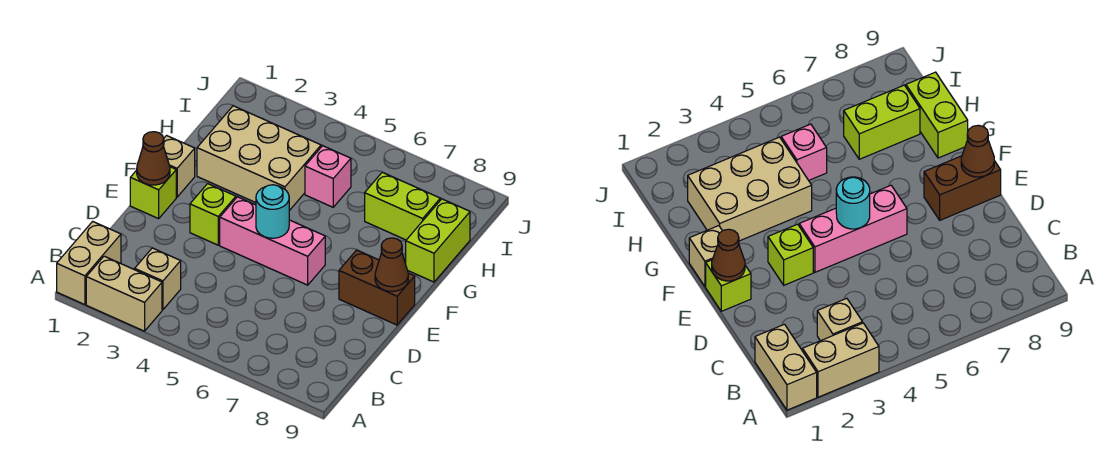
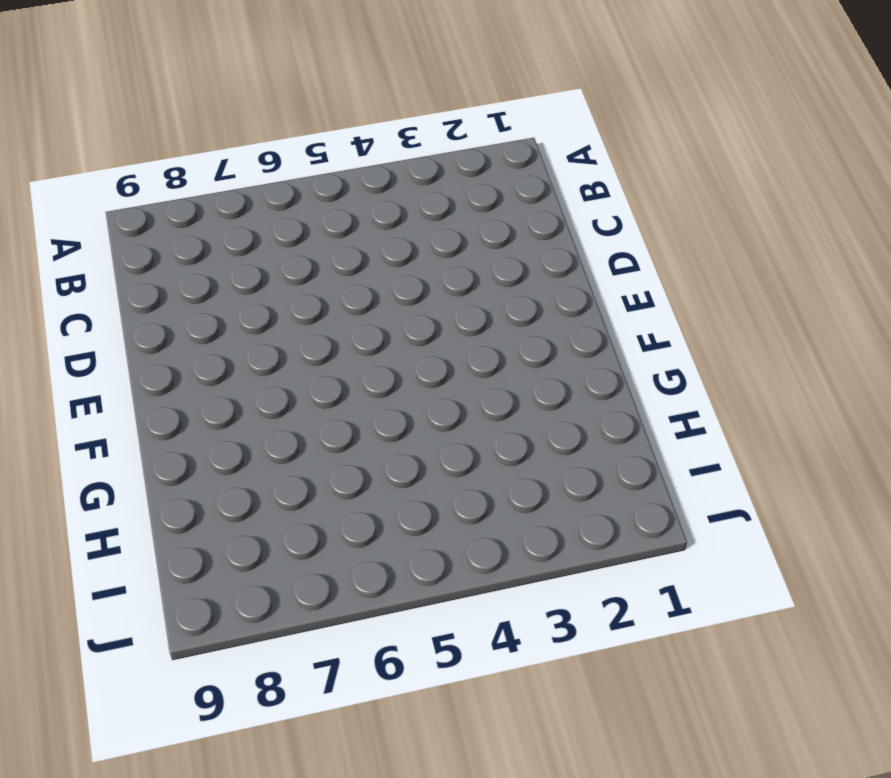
none -> tan brick A1:B1 level 1
none -> tan brick A2:A3 level 1
none -> tan brick B3 level 1

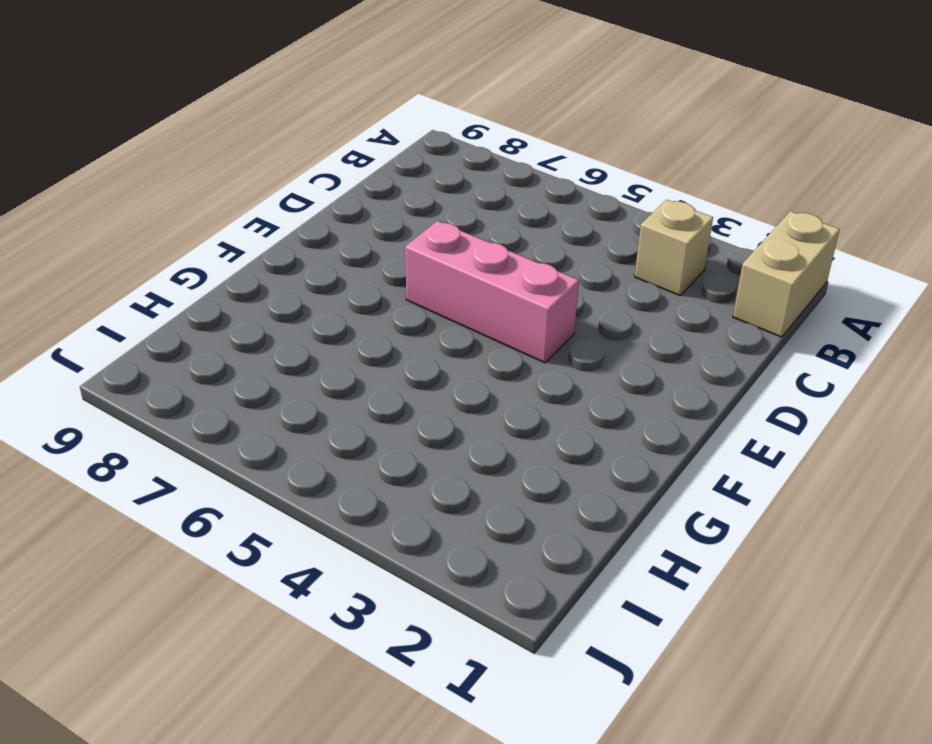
none -> tan brick A2:A3 level 1
none -> lime brick E1 level 1
none -> lime brick E3 level 1

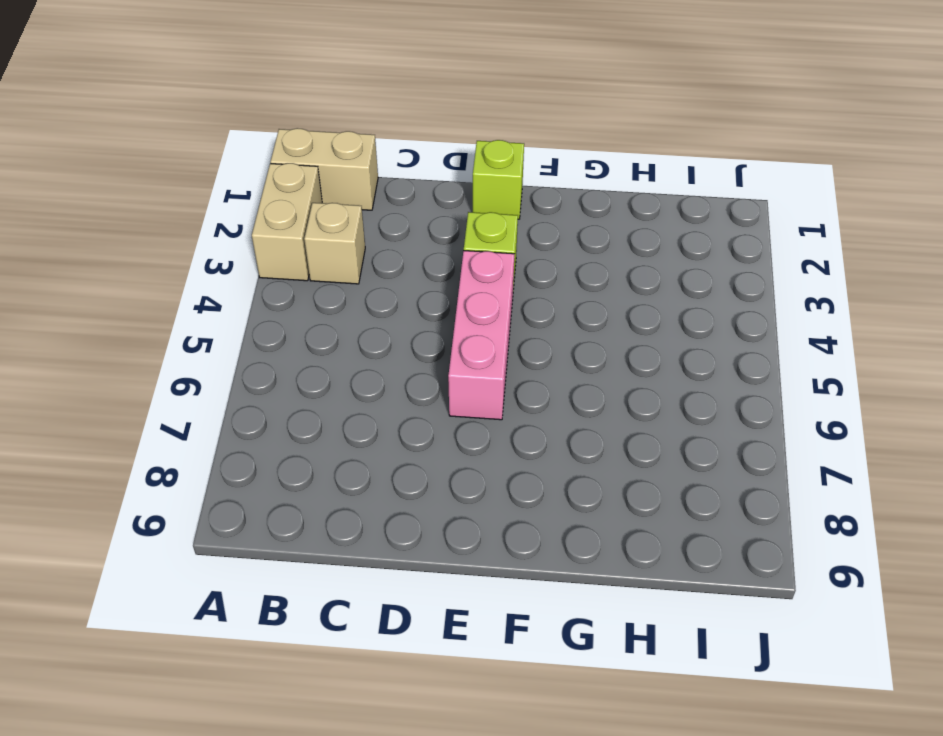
none -> brown brick E8:E9 level 1
none -> tan brick F1 level 1
none -> tan brick G2:H4 level 1

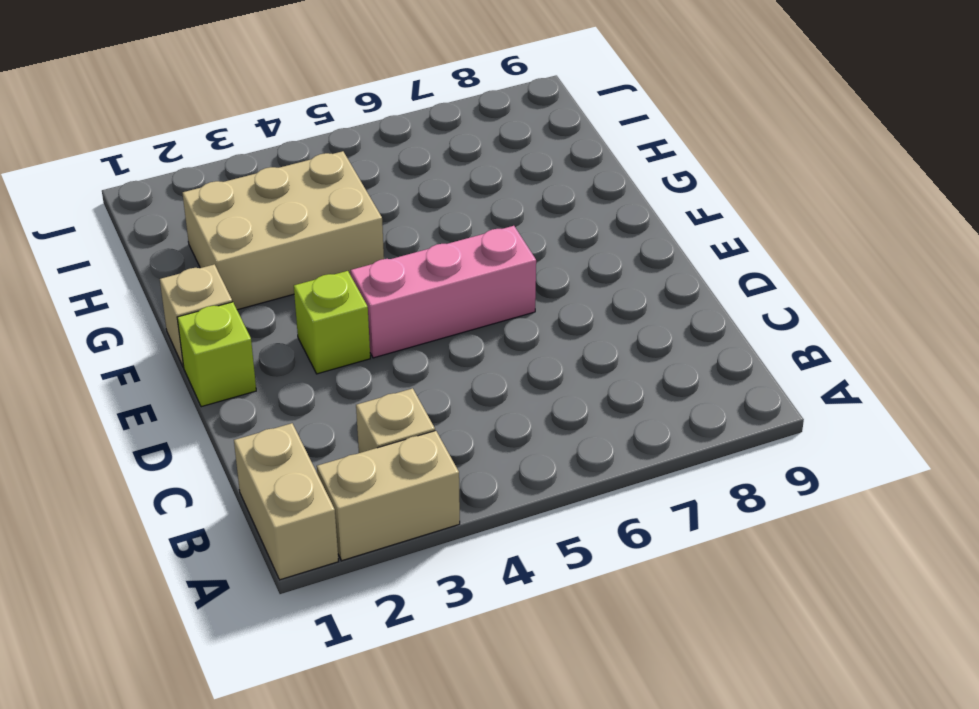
none -> brown brick E8:E9 level 1
none -> lime brick G9:H9 level 1
none -> pink brick H5 level 1

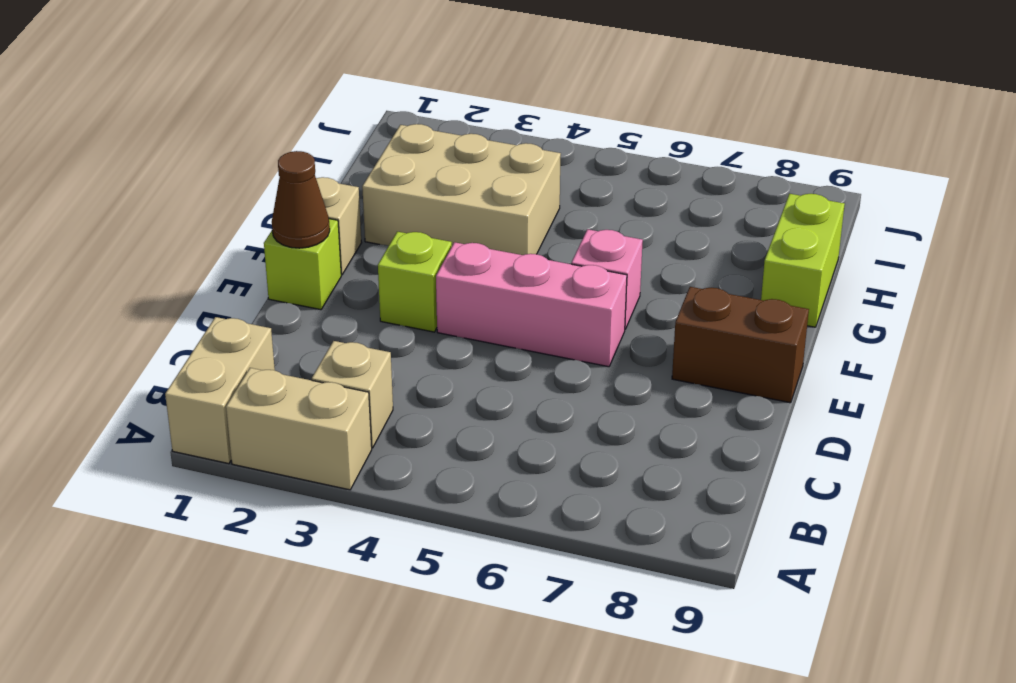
pink brick F6 level 1 -> pink brick H5 level 1
none -> lime brick H7:H8 level 1
none -> cyan round brick E5 level 2
none -> brown cone E9 level 2

